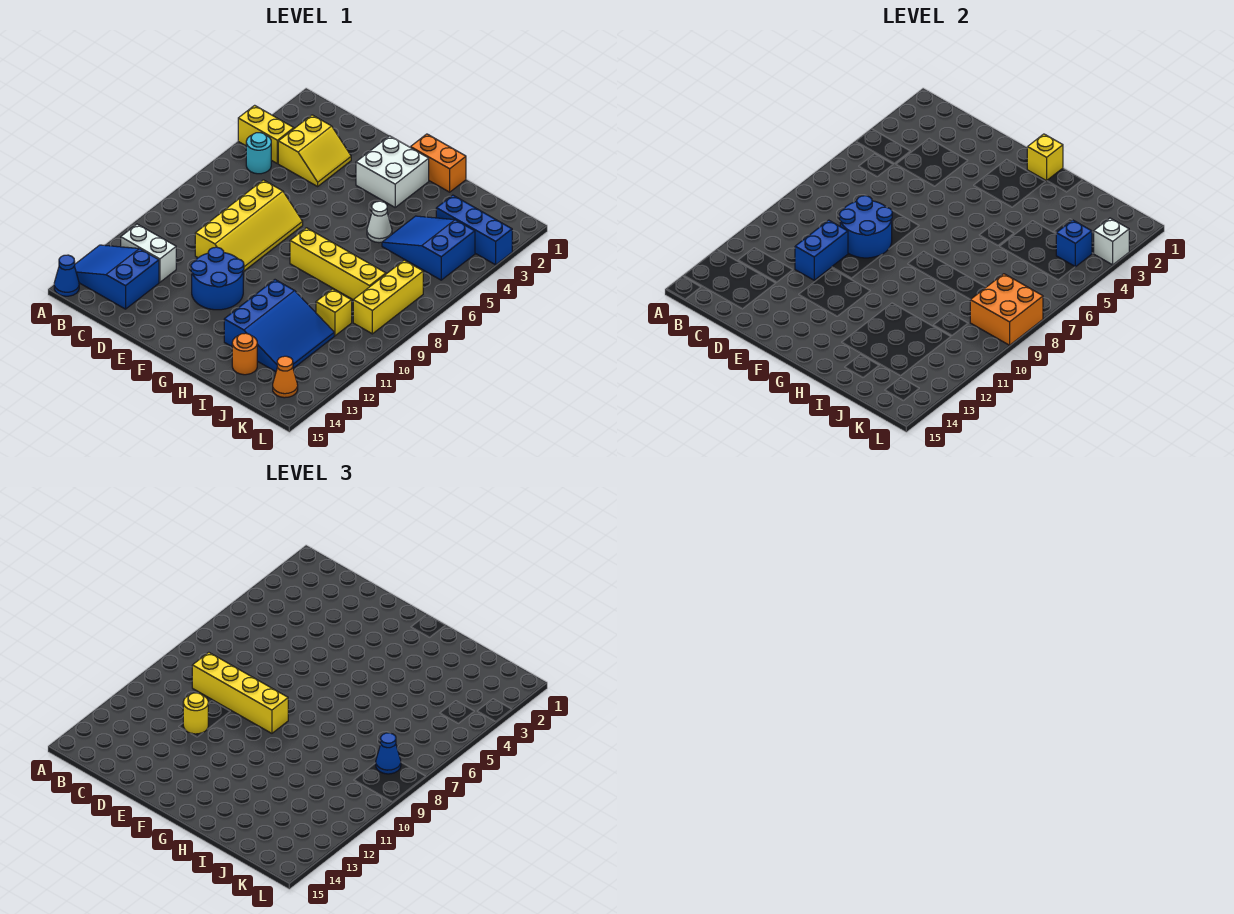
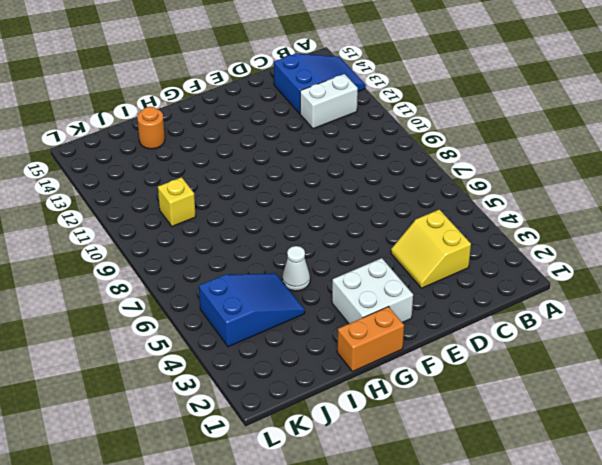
none -> yellow brick A4:B4 level 1
none -> blue cone A15 level 1
none -> cyan round brick B5 level 1

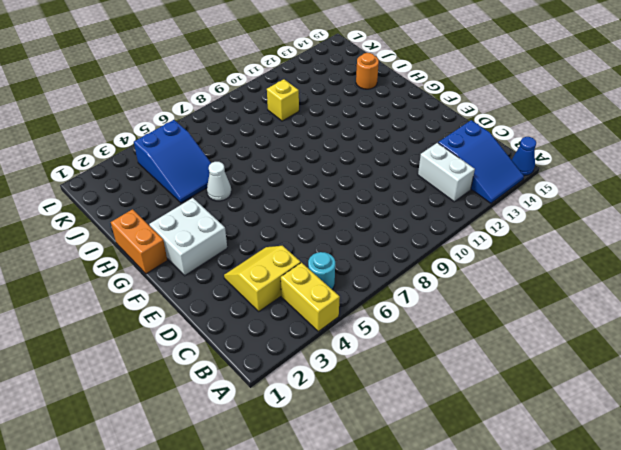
none -> yellow slope D7:E10 level 1 top D
none -> blue round brick E11:F12 level 1
none -> yellow brick G8:J8 level 1

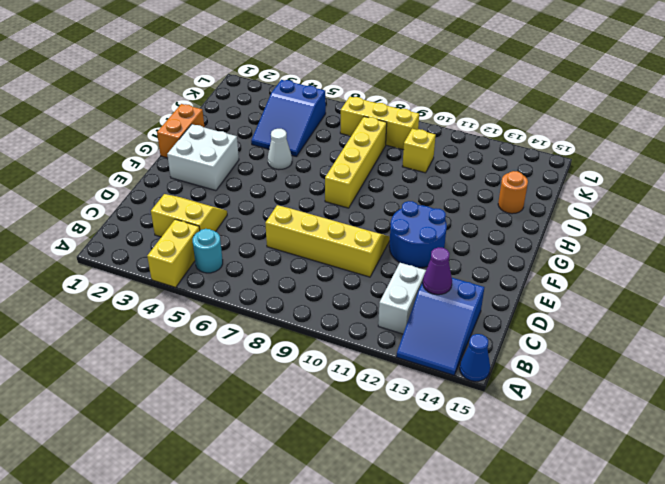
purple cone C13 level 2 -> none
none -> blue slope H11:J13 level 1 top H
none -> blue brick J3:L3 level 1
none -> orange cone K14 level 1

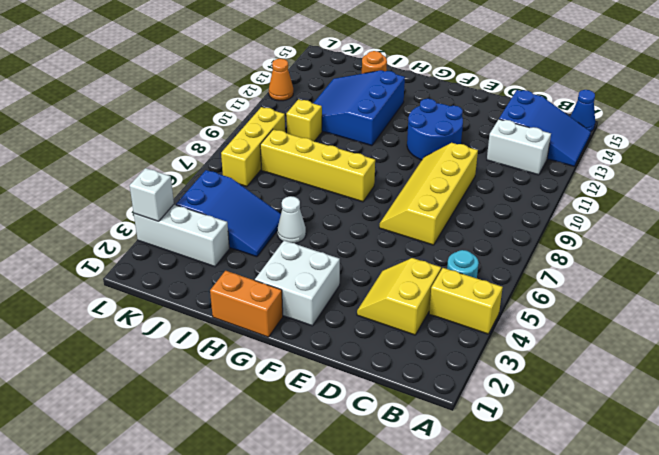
white brick J3:L3 level 1 -> blue brick J3:L3 level 1
orange cone L12 level 1 -> orange cone K14 level 1
none -> blue round brick D8:E9 level 2
none -> blue brick D10:D11 level 2
none -> yellow brick G1 level 2

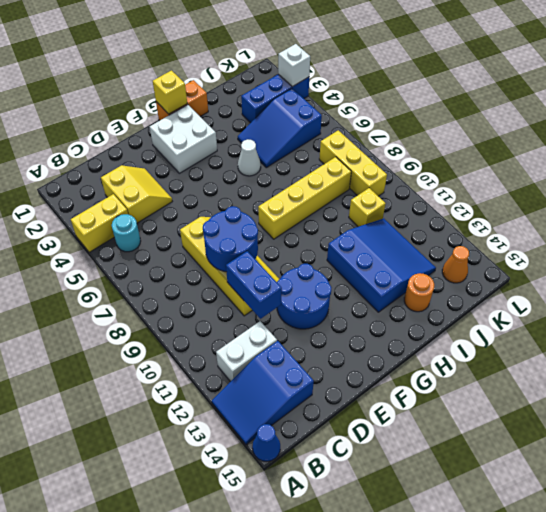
none -> blue brick K4 level 2
none -> orange brick K8:L9 level 2
none -> yellow brick C9:F9 level 3

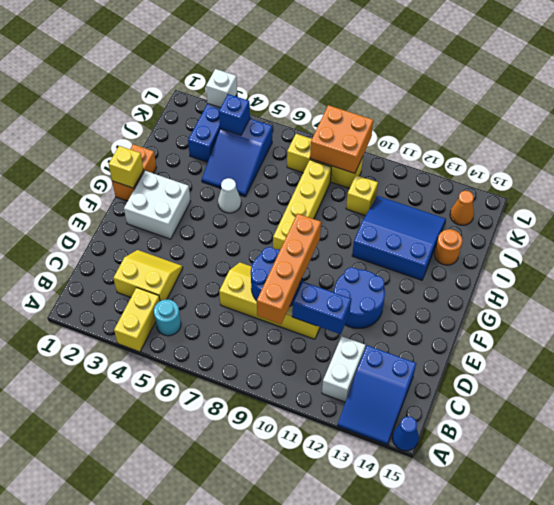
orange brick C9:F9 level 3 -> yellow brick C9:F9 level 3
none -> yellow round brick D11 level 3
none -> blue cone K8 level 3

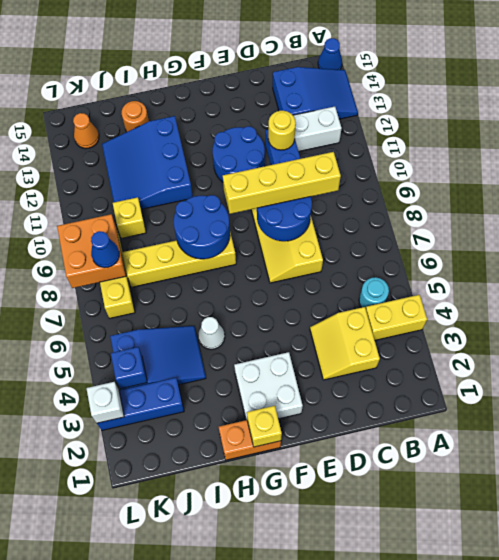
blue round brick G8:H9 level 2 -> none

